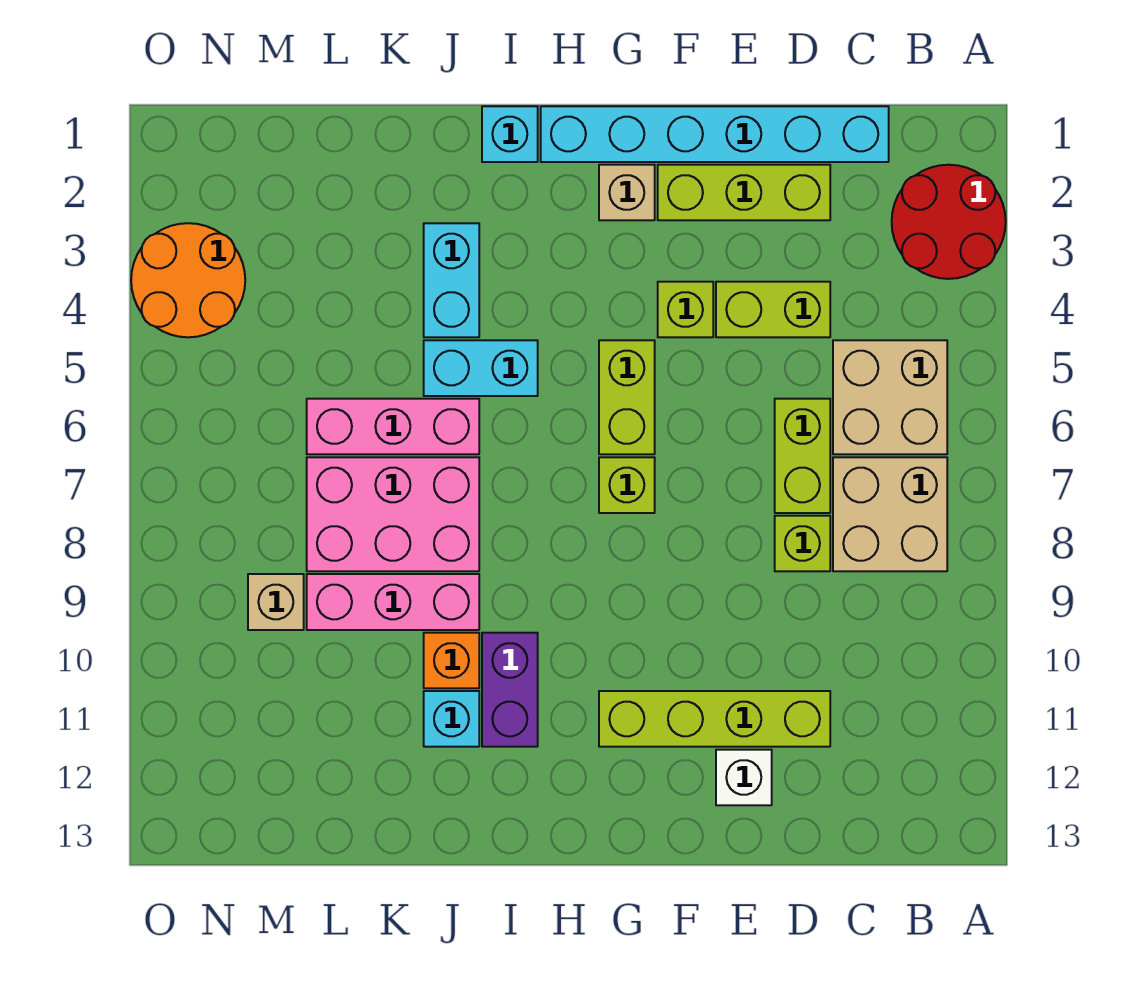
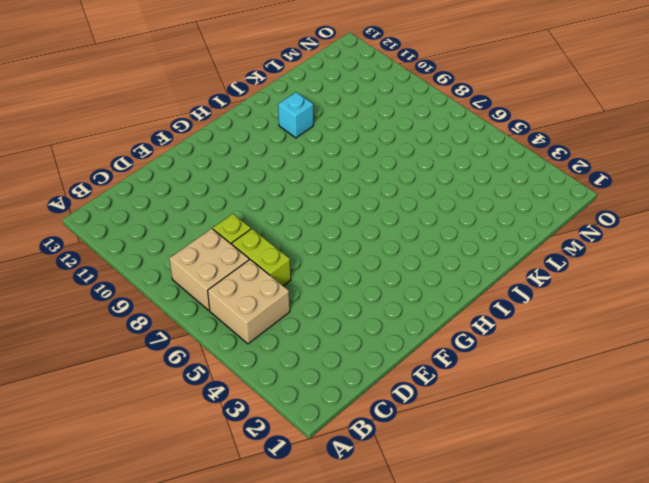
none -> red round brick A2:B3 level 1
none -> cyan brick C1:H1 level 1
none -> lime brick D2:F2 level 1

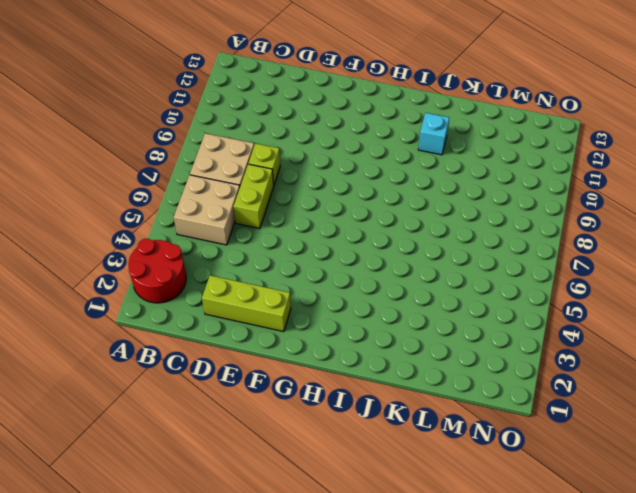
none -> cyan brick C1:H1 level 1
none -> lime brick D4:E4 level 1
none -> lime brick D11:G11 level 1

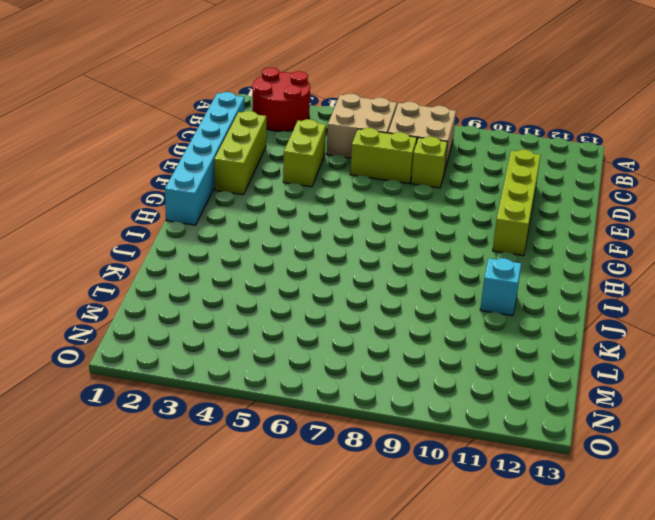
none -> white brick E12 level 1
none -> lime brick F4 level 1
none -> tan brick G2 level 1

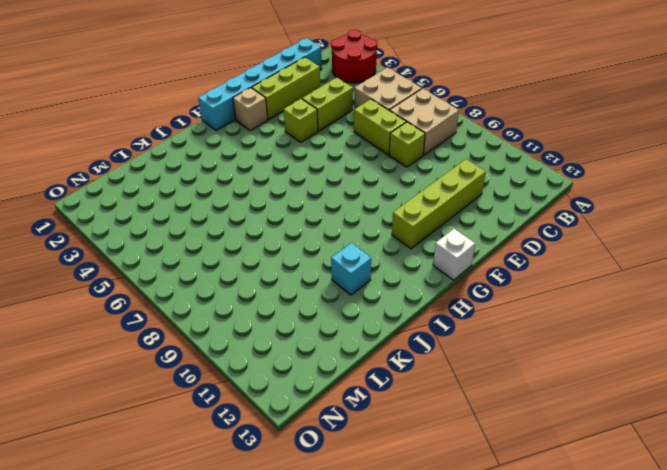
white brick G13 level 1 -> white brick E12 level 1
none -> lime brick G5:G6 level 1
none -> lime brick G7 level 1
none -> cyan brick I1 level 1

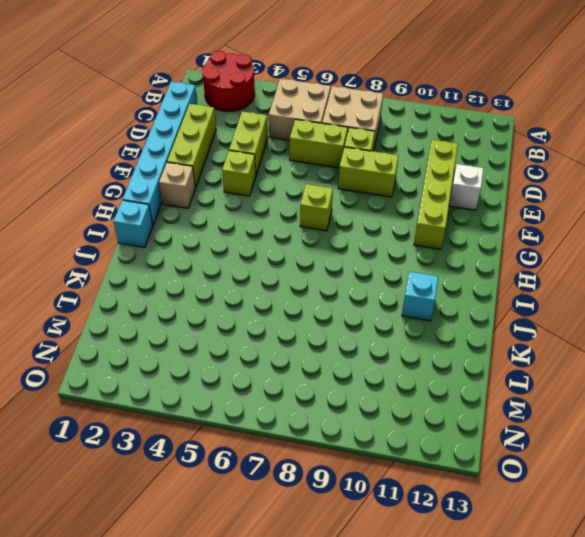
lime brick E8:E9 level 1 -> lime brick G5:G6 level 1
none -> cyan brick I5:J5 level 1
none -> purple brick I10:I11 level 1
none -> cyan brick J3:J4 level 1

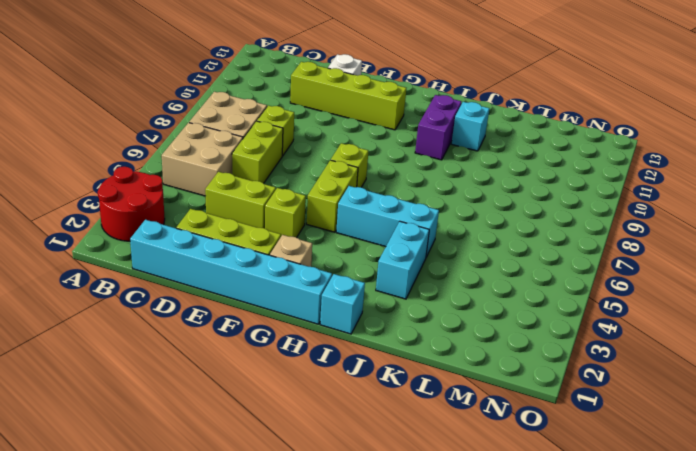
cyan brick H5:J5 level 1 -> cyan brick I5:J5 level 1
none -> pink brick J6:L6 level 1
none -> pink brick J7:L8 level 1
none -> pink brick J9:L9 level 1

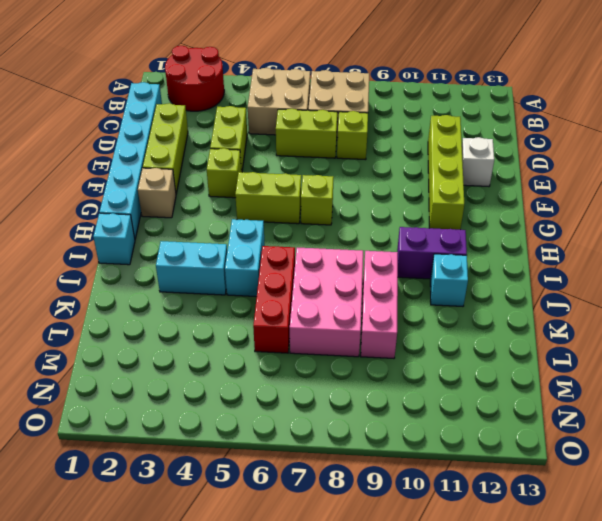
red brick J6:L6 level 1 -> pink brick J6:L6 level 1
none -> orange brick J10 level 1
none -> tan brick M9 level 1
none -> orange round brick N3:O4 level 1

